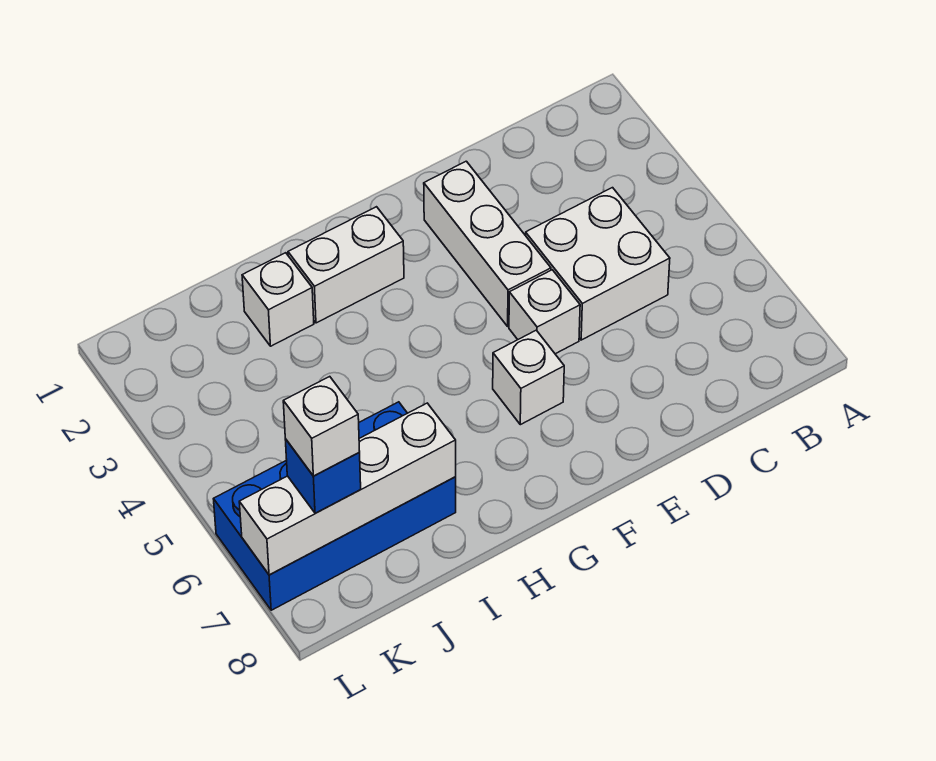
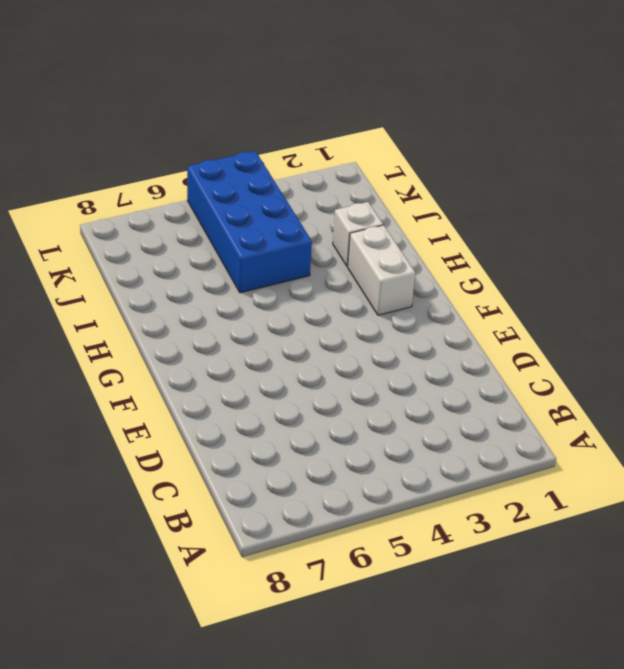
blue brick I4:L5 level 1 -> blue brick I6:L7 level 1
none -> white brick C4:D5 level 1
none -> white brick E2:E4 level 1

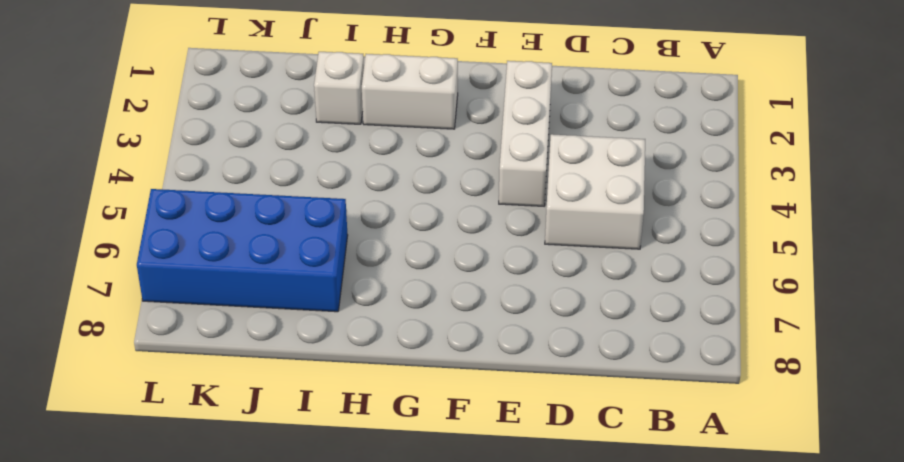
none -> white brick E5 level 1
none -> white brick F6 level 1

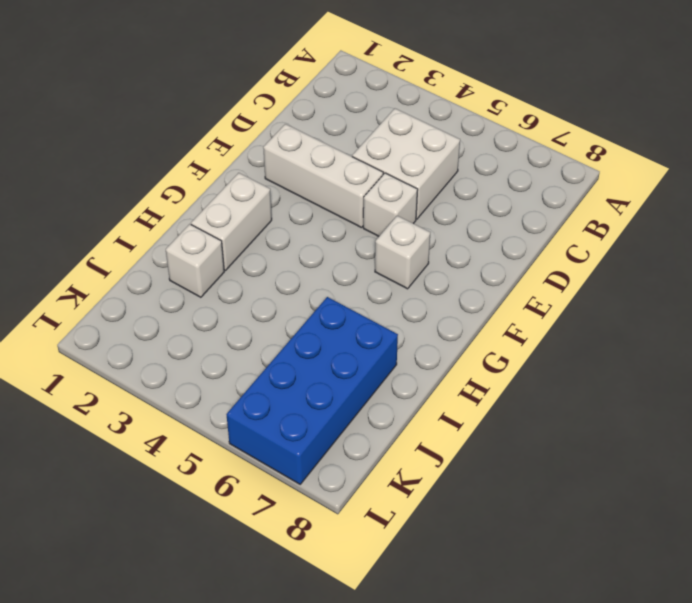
none -> white brick I7:L7 level 2
none -> blue brick K7 level 3

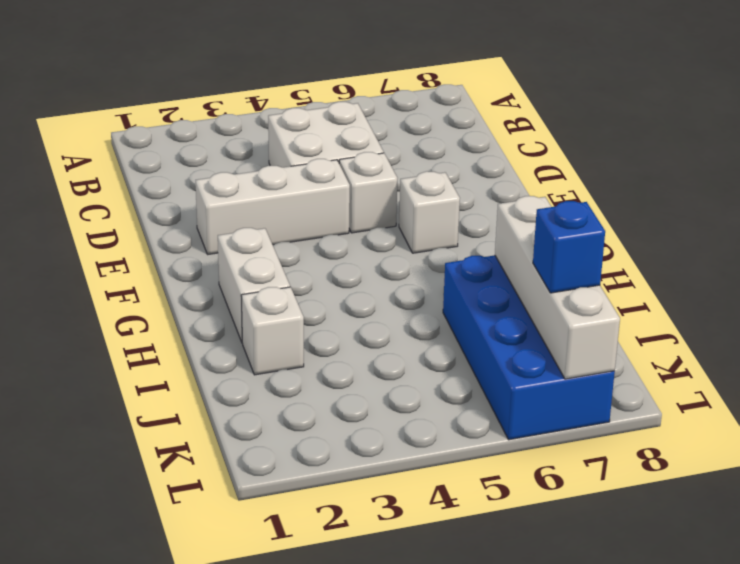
none -> white brick K7 level 4

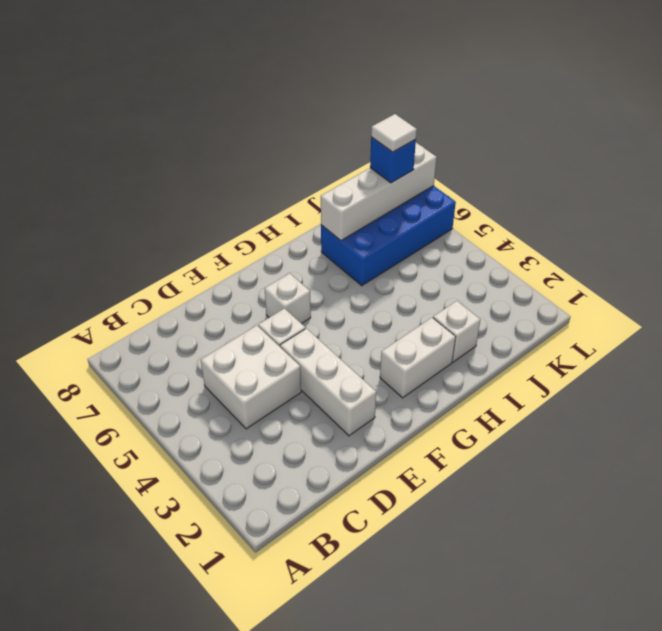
white tile K7 level 4 -> white brick K7 level 4

